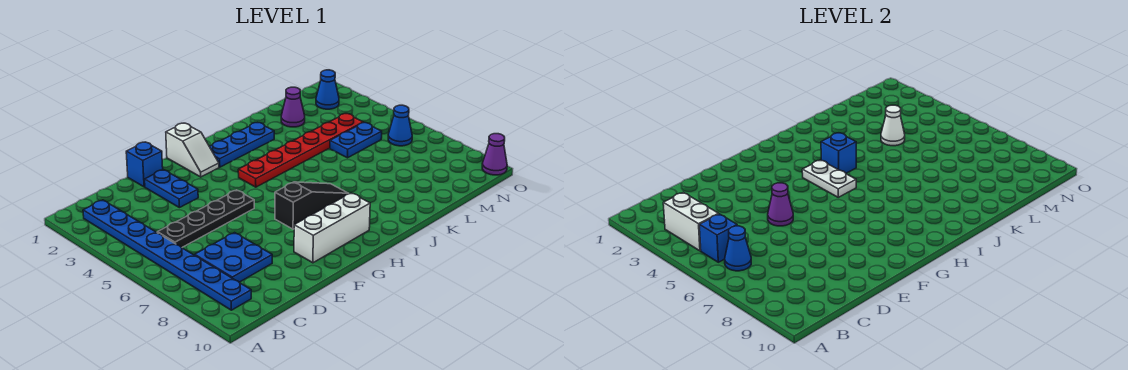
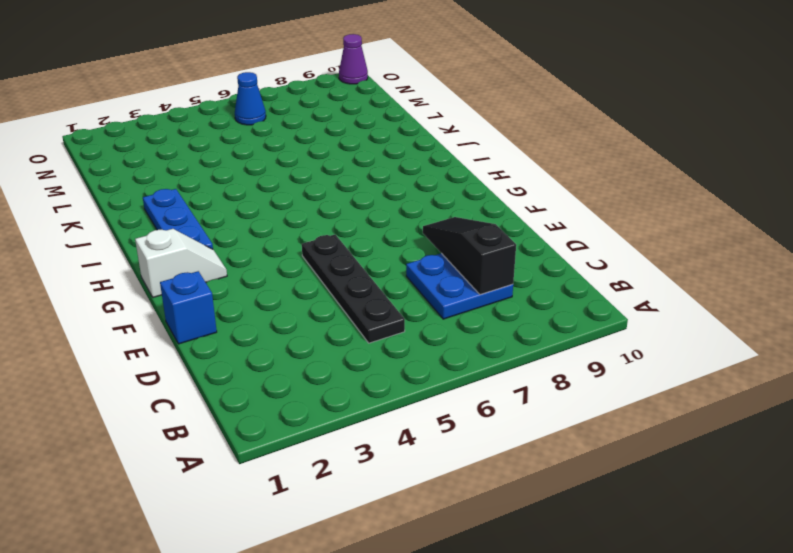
black slope C8:E8 level 2 top C -> black slope G7:I7 level 1 top G
none -> blue plate B2:B9 level 1
none -> blue plate E2:E3 level 1
none -> white brick F9:H9 level 1

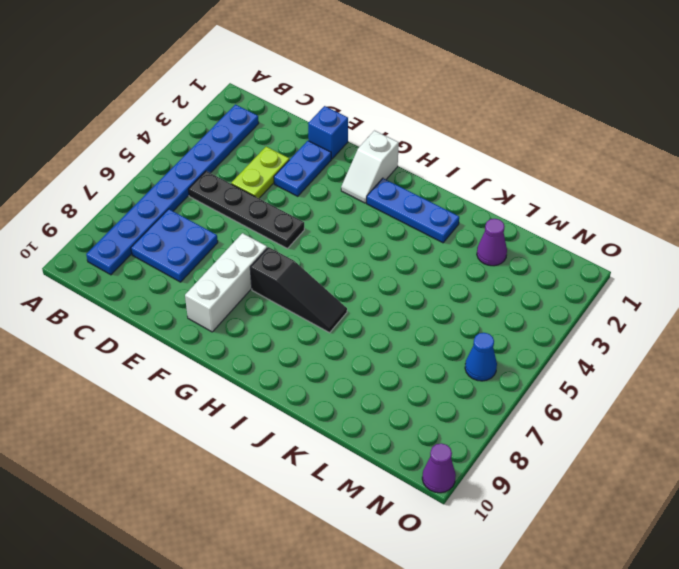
lime plate D3:D4 level 1 -> none
white brick F7:F9 level 1 -> white brick F9:H9 level 1
none -> red plate H4:M4 level 1
none -> blue plate L5:M5 level 1
none -> blue cone N2 level 1

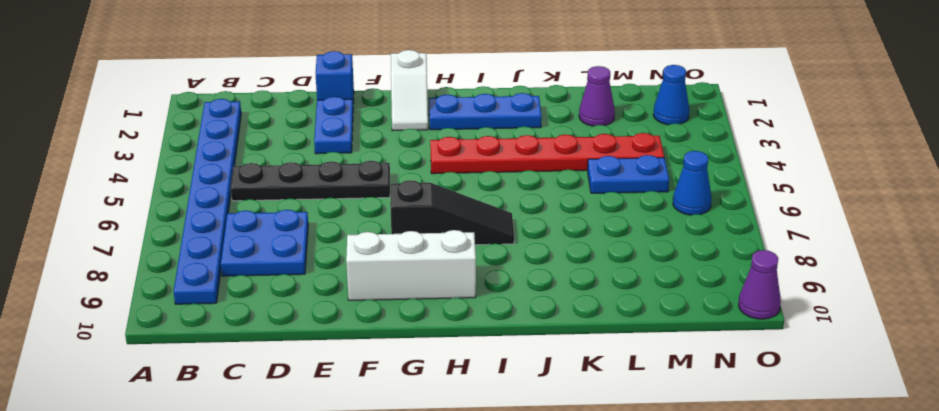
none -> white brick B3:B4 level 2
none -> blue brick B5 level 2
none -> blue cone B6 level 2

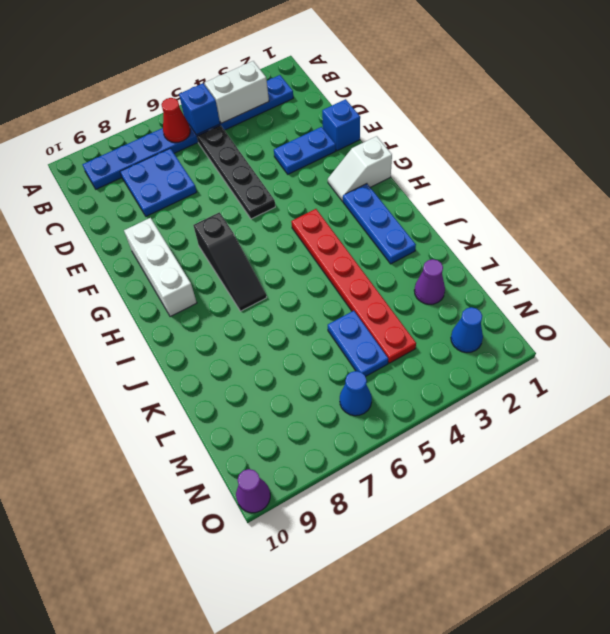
red cone B6 level 2 -> blue cone B6 level 2
none -> purple cone E5 level 2
none -> white plate H4:H5 level 2
none -> blue brick I4 level 2

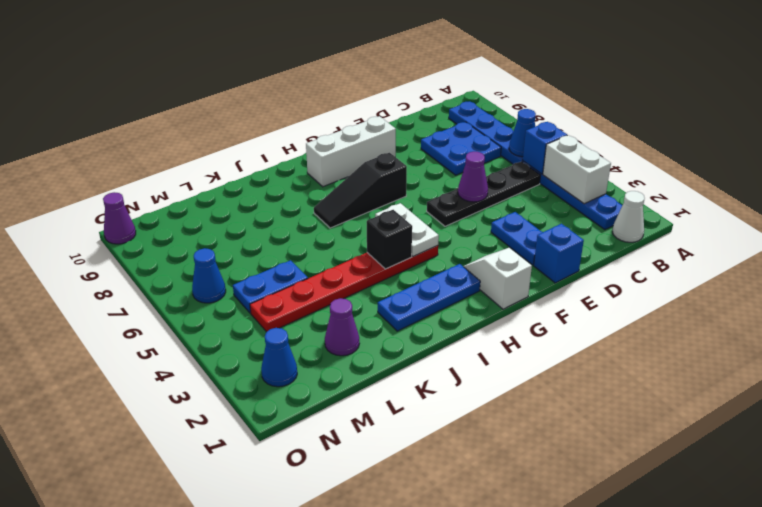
white cone B1 level 1 -> white cone L4 level 2
black brick I4 level 2 -> blue brick I4 level 2

